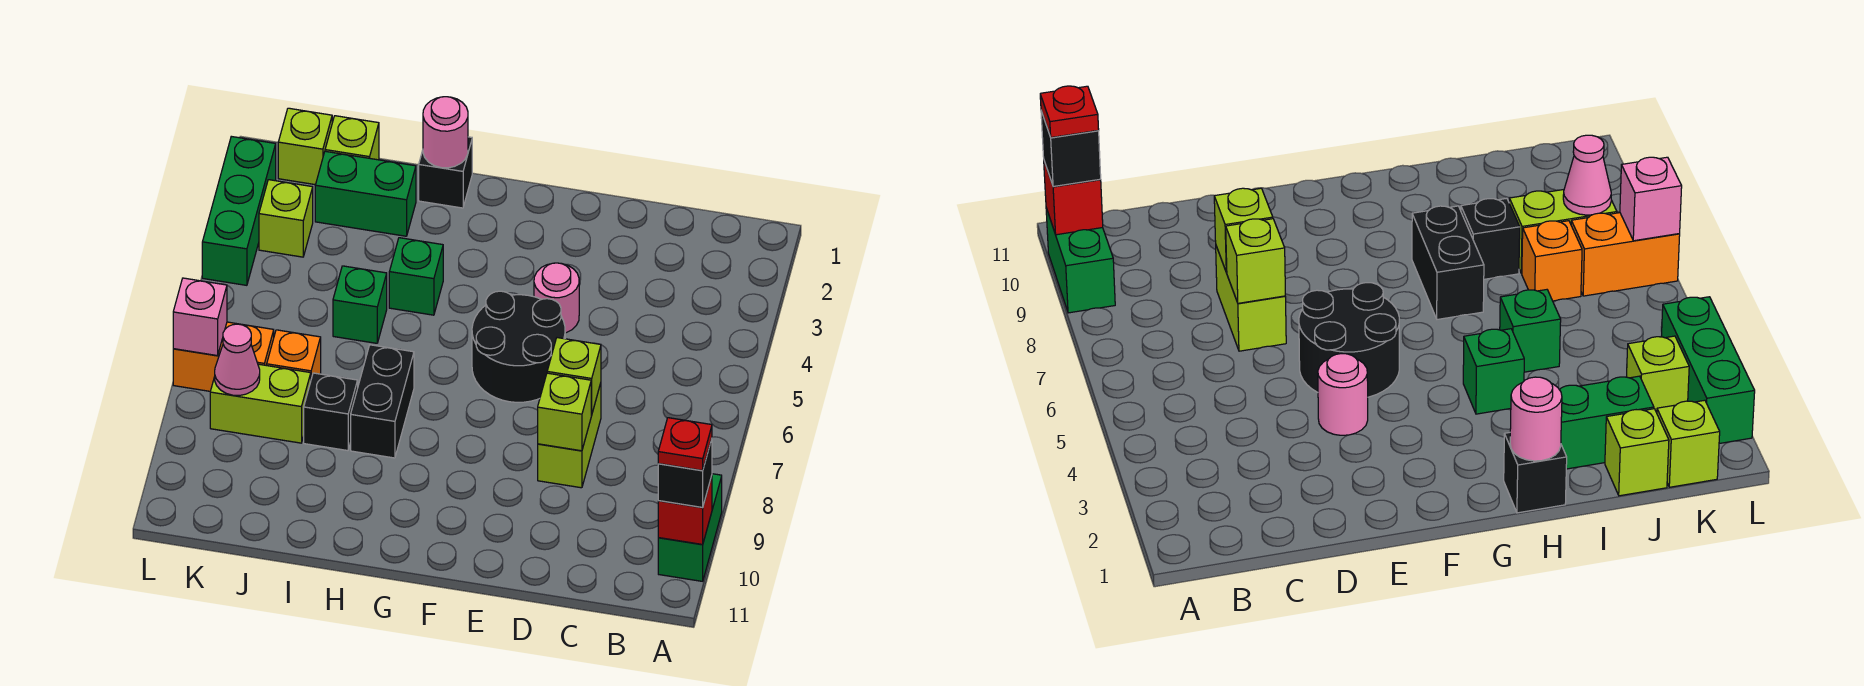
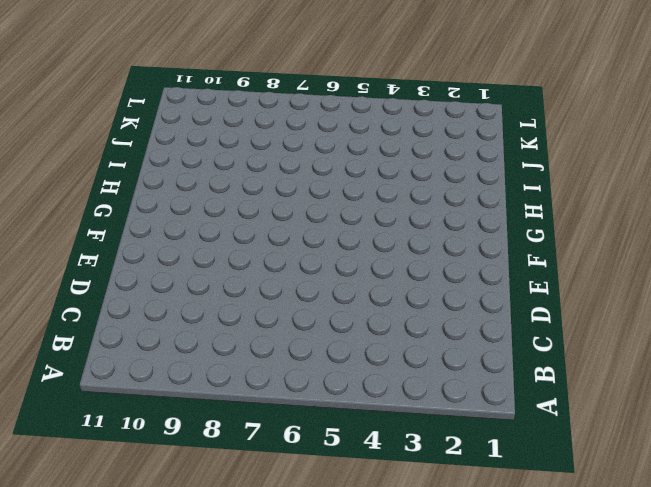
none -> green brick A9:A10 level 1
none -> lime brick D7:D8 level 1
none -> pink round brick E4 level 1

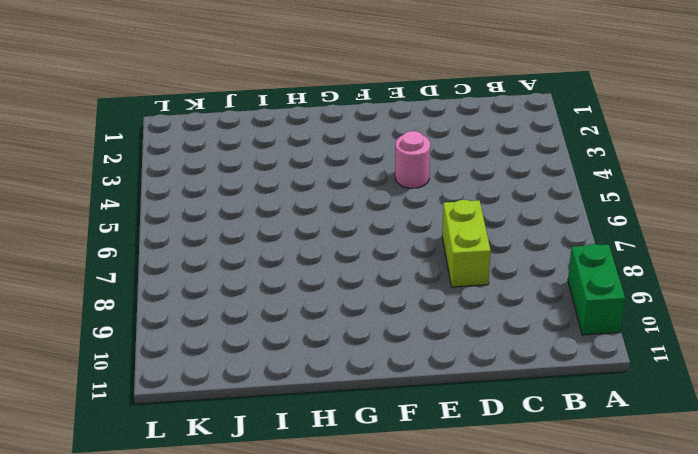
none -> black round brick E5:F6 level 1
none -> black brick H1 level 1
none -> green brick H4 level 1

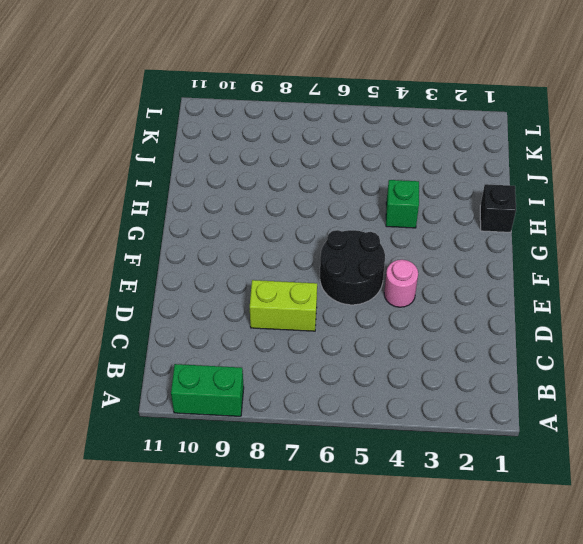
none -> black brick H7:H8 level 1
none -> green brick I2:J2 level 1
none -> green brick I5 level 1

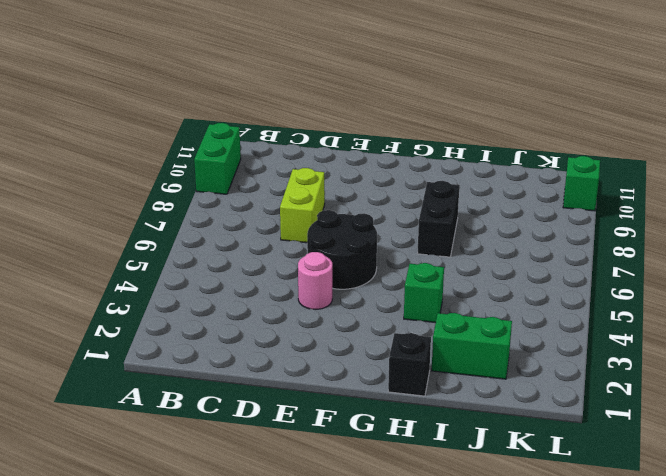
green brick L10 level 1 -> green brick I5 level 1
none -> black brick I8 level 1
none -> lime brick J1 level 1
none -> orange brick J7 level 1

